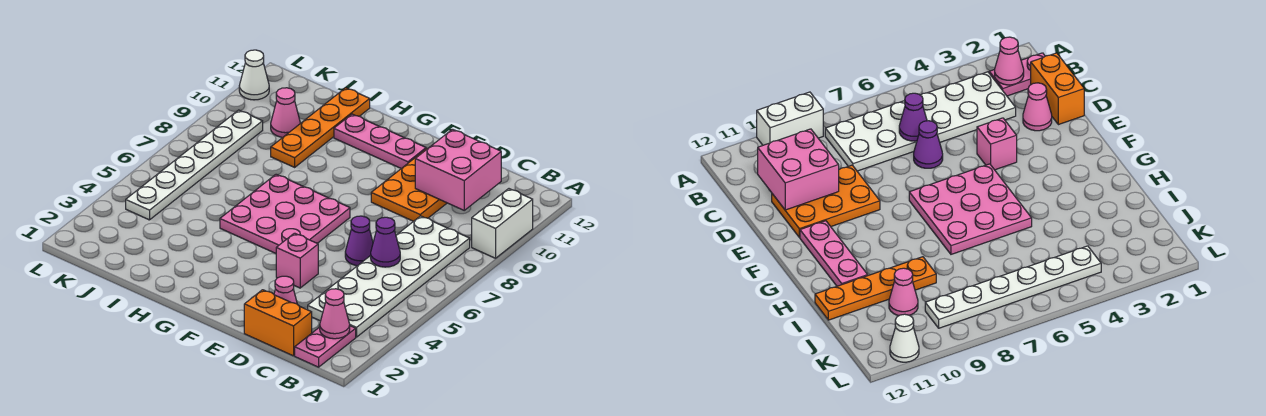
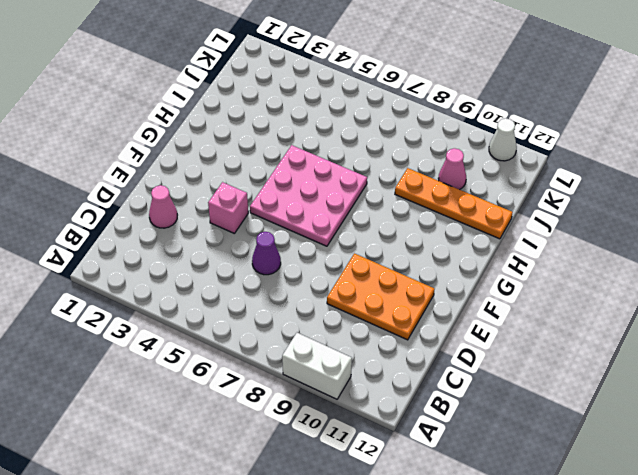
none -> pink plate B1:B2 level 1
none -> white plate B3:C8 level 1
none -> orange brick C1:D1 level 1

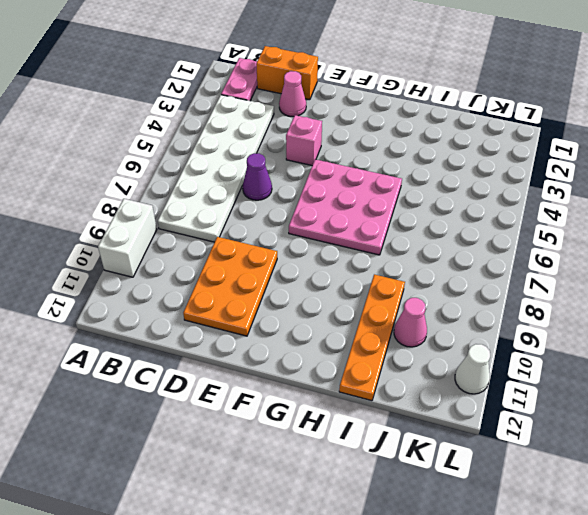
none -> pink plate F11:H11 level 1
none -> white plate K4:K9 level 1
none -> pink cone B2 level 2

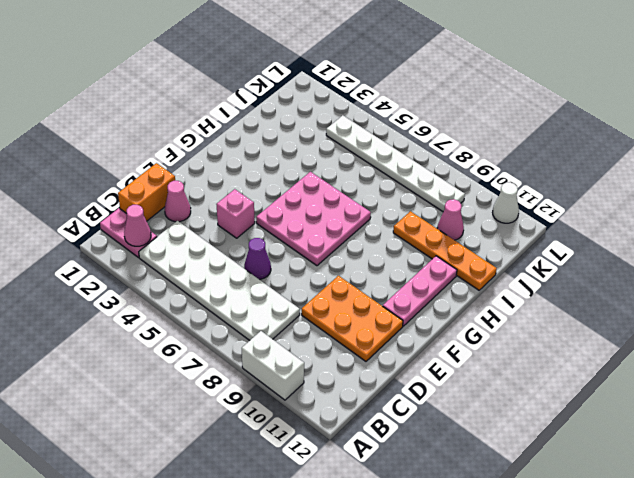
none -> purple cone C6 level 2
none -> pink brick C10:D11 level 2

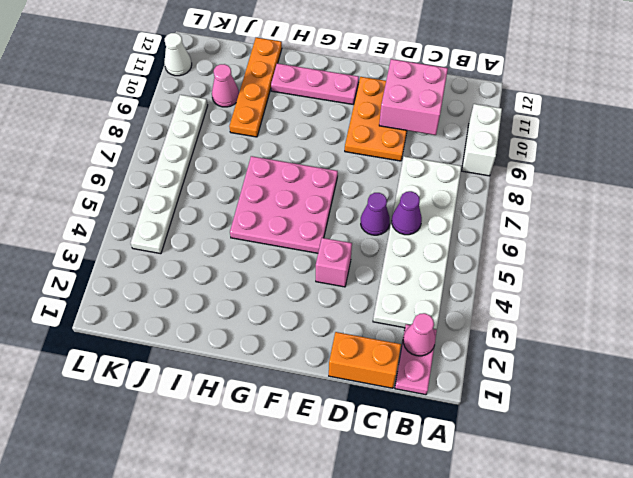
none -> pink cone D2 level 1

